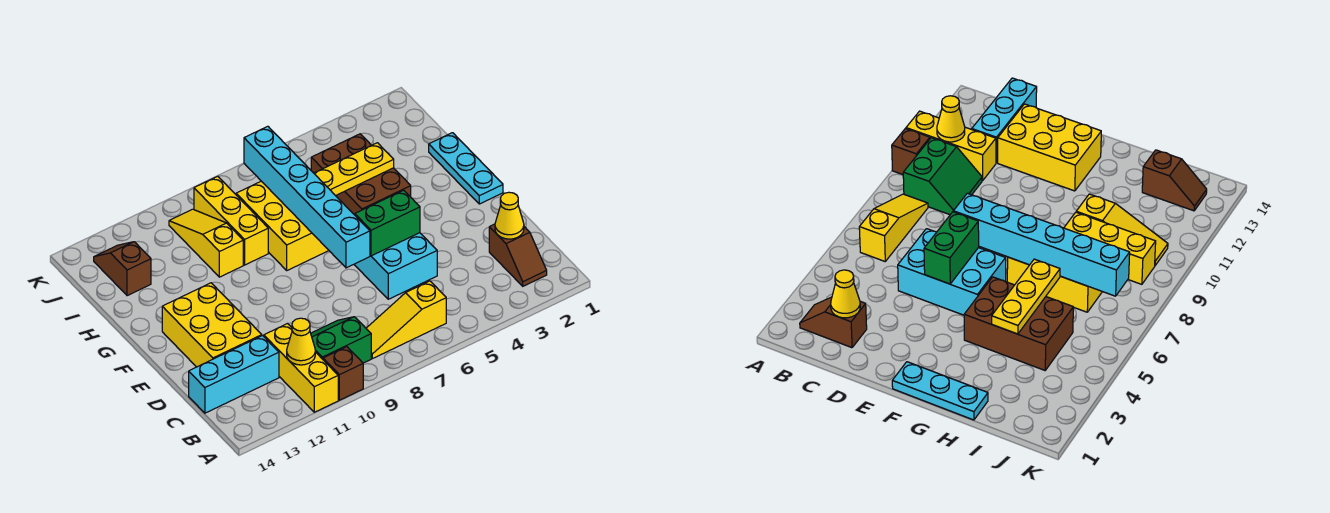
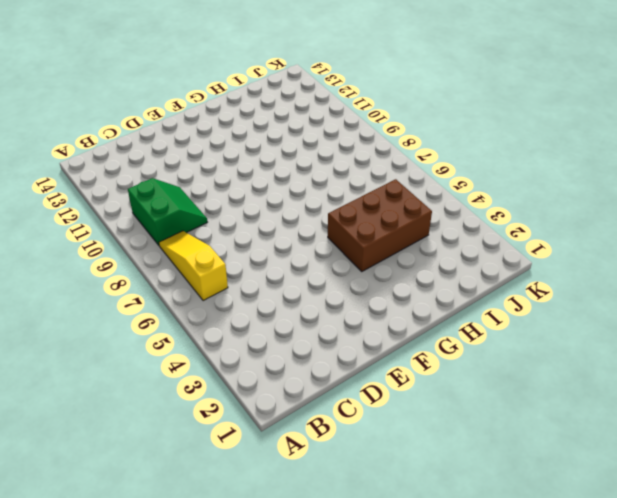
none -> brown brick A10 level 1
none -> yellow brick A11:C11 level 1
none -> brown slope B2:C2 level 1 top C

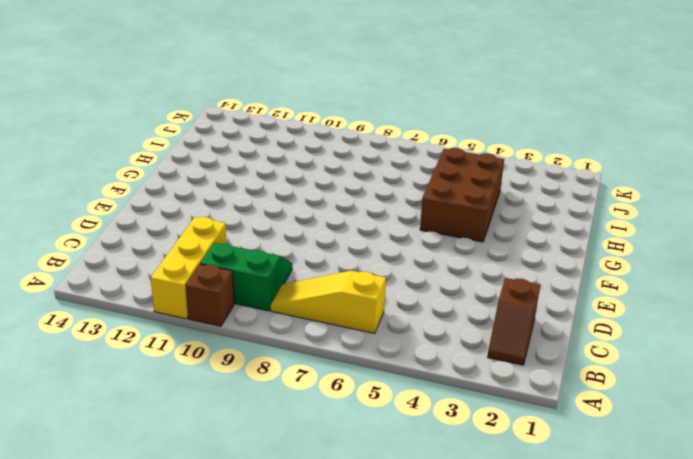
none -> cyan brick C12:C14 level 1
none -> cyan brick D5:F6 level 1
none -> yellow brick D12:F13 level 1

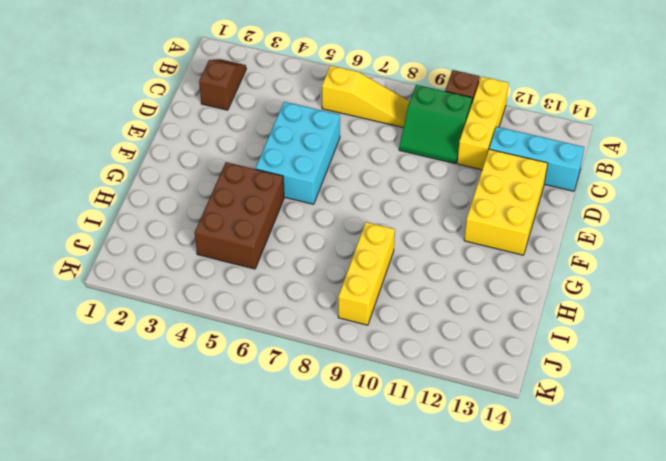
none -> cyan plate F1:H1 level 1
none -> yellow brick G7:I8 level 1
none -> yellow slope H10:J10 level 1 top H

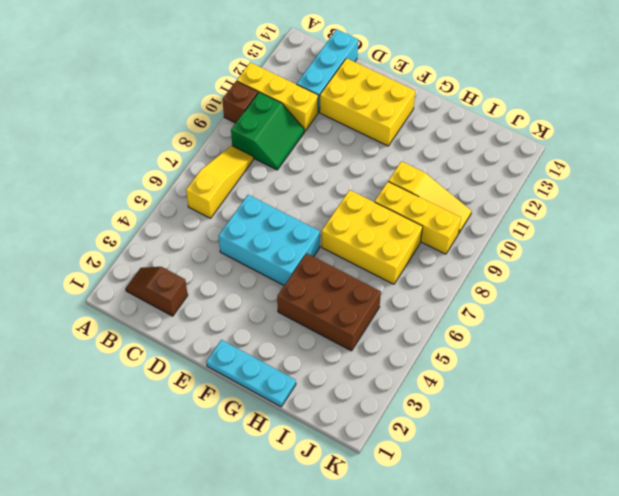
none -> brown slope I13:J13 level 1 top I
none -> yellow cone B11 level 2
none -> yellow cone C2 level 2

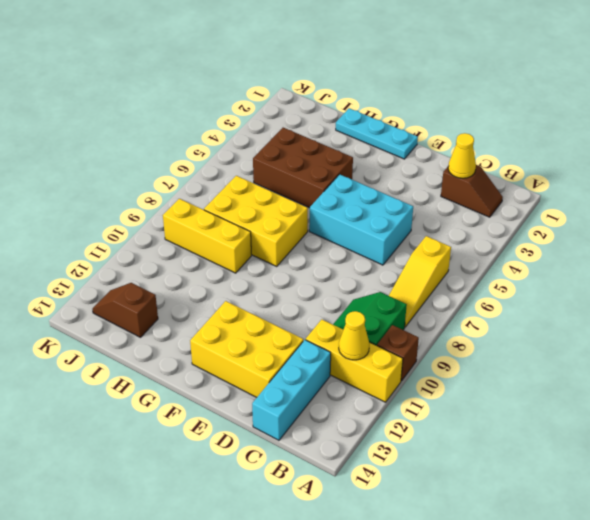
none -> yellow slope H10:J10 level 1 top H
none -> green brick E5:E6 level 2
none -> cyan brick E7:J7 level 2

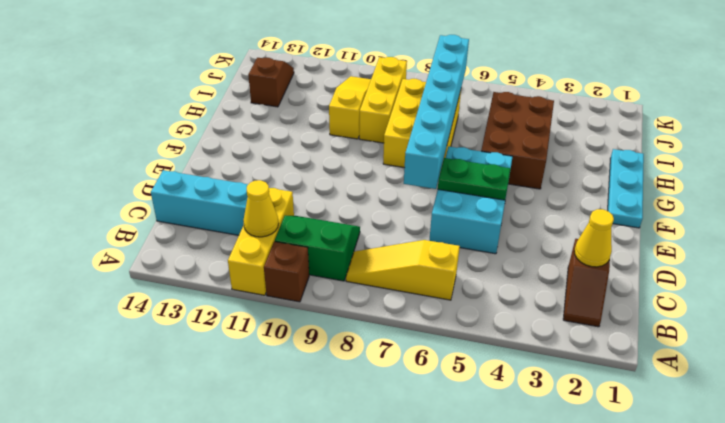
green plate E5:E6 level 2 -> green brick E5:E6 level 2
none -> yellow brick D12:F13 level 1
none -> yellow plate H4:H6 level 2

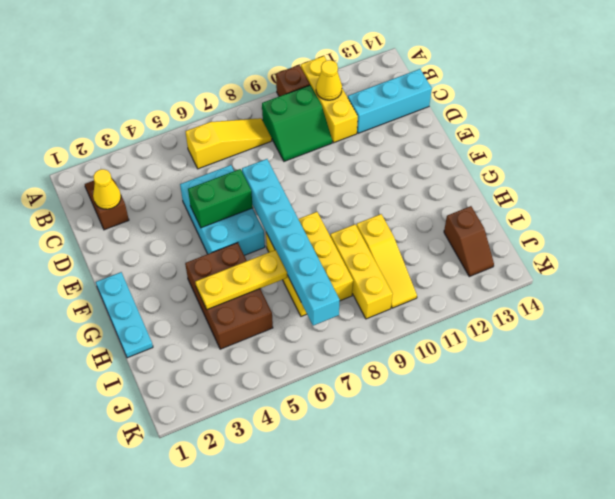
none -> yellow brick D12:F13 level 1

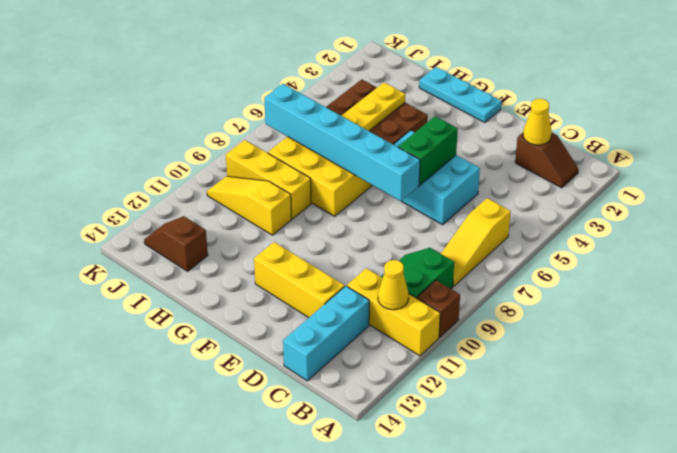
yellow brick D12:F12 level 1 -> yellow brick D12:F13 level 1

